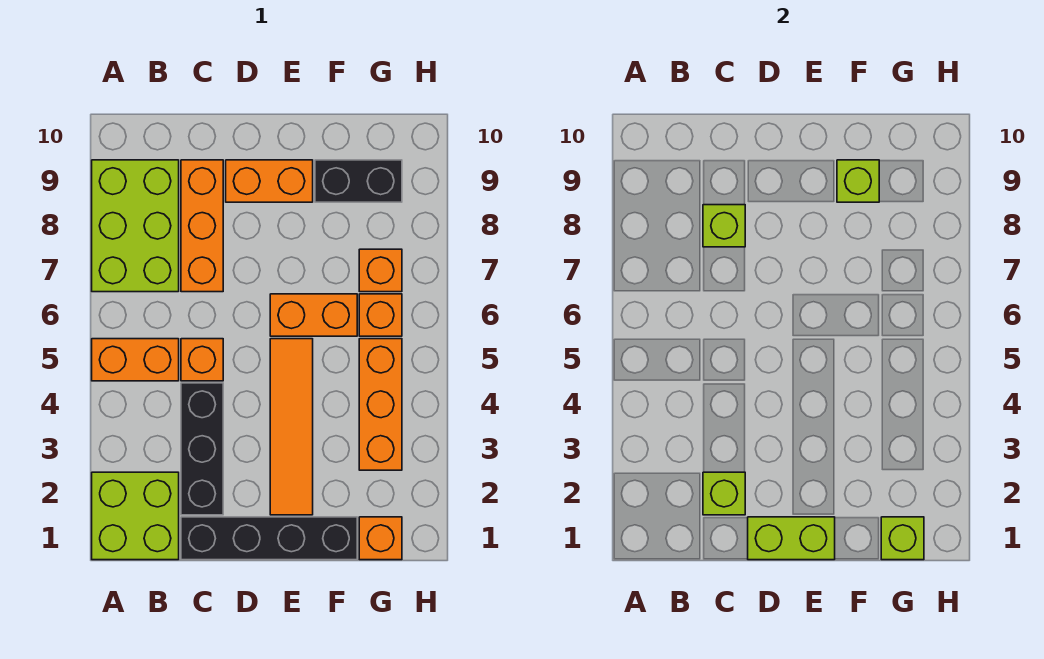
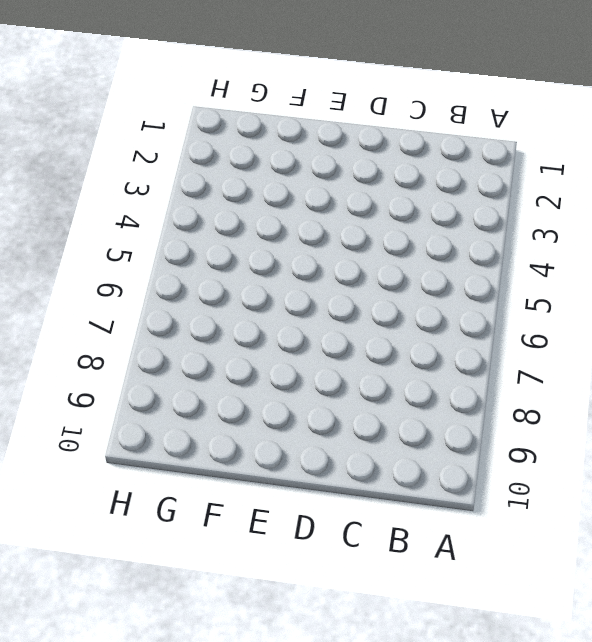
none -> lime brick A1:B2 level 1
none -> orange brick A5:B5 level 1
none -> lime brick A7:B9 level 1

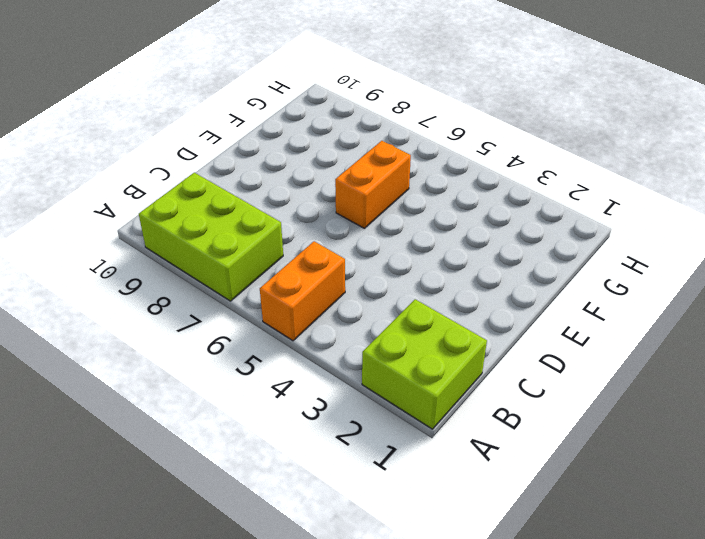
none -> black brick C1:F1 level 1
none -> black brick C2:C4 level 1
none -> orange brick C5 level 1

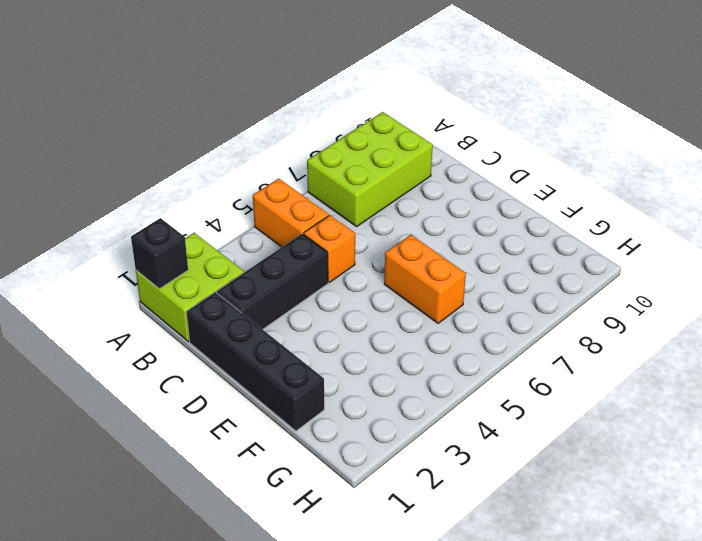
black brick A1 level 2 -> none
none -> orange brick C7:C9 level 1
none -> orange brick D9:E9 level 1
none -> orange tile E2:E5 level 1

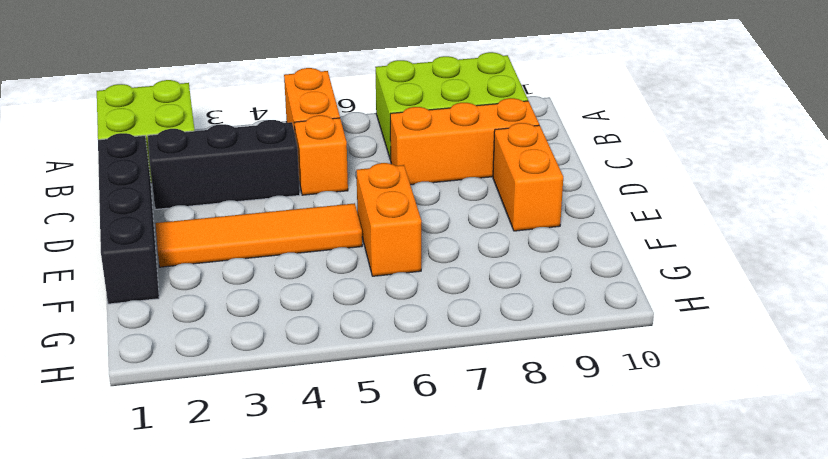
none -> black brick F9:G9 level 1
none -> orange brick G1 level 1
none -> orange brick G3:G5 level 1

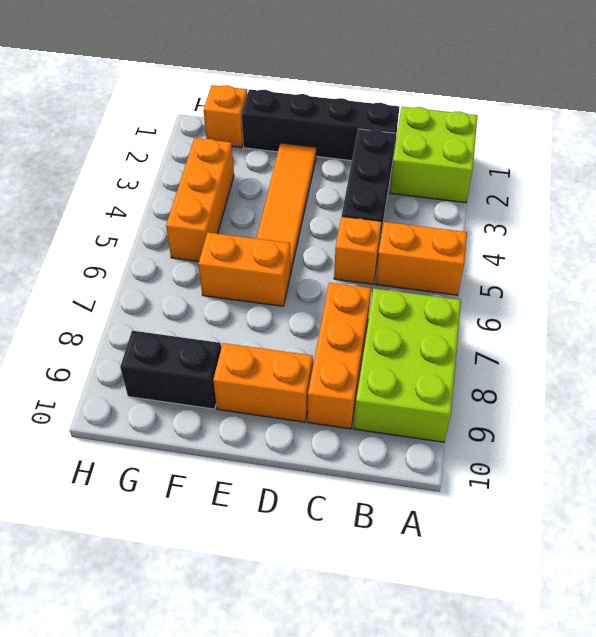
none -> orange brick G6 level 1
none -> orange brick G7 level 1
none -> lime brick C2 level 2

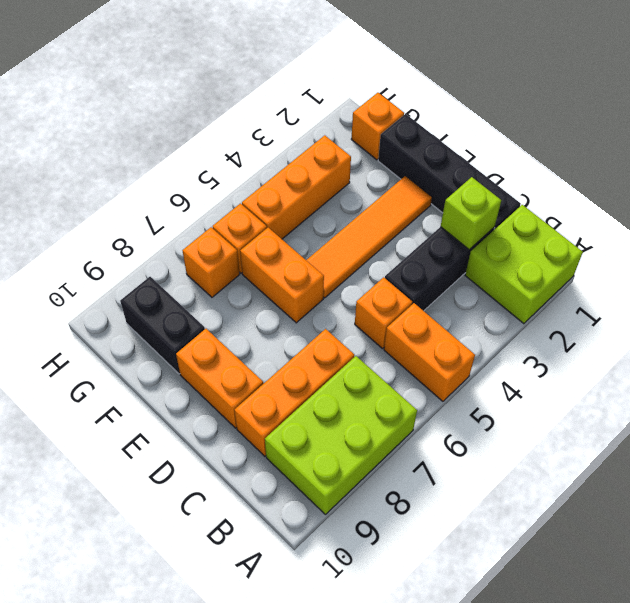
none -> lime brick C8 level 2
none -> lime brick D1:E1 level 2
none -> lime brick F9 level 2

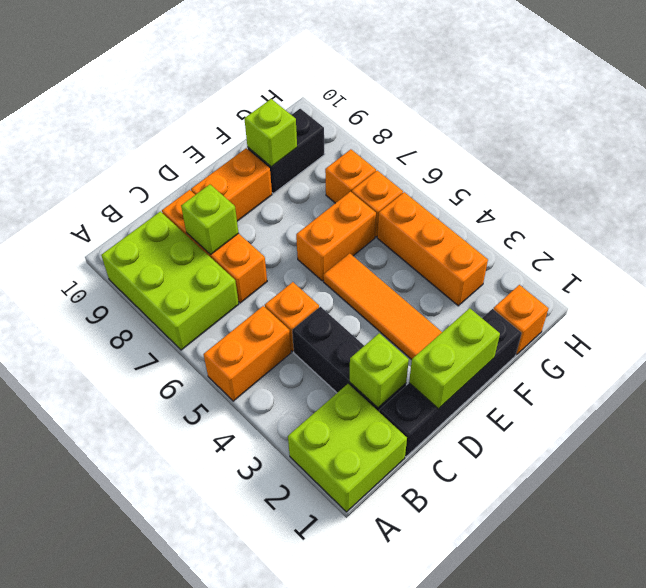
none -> lime brick G1 level 2

